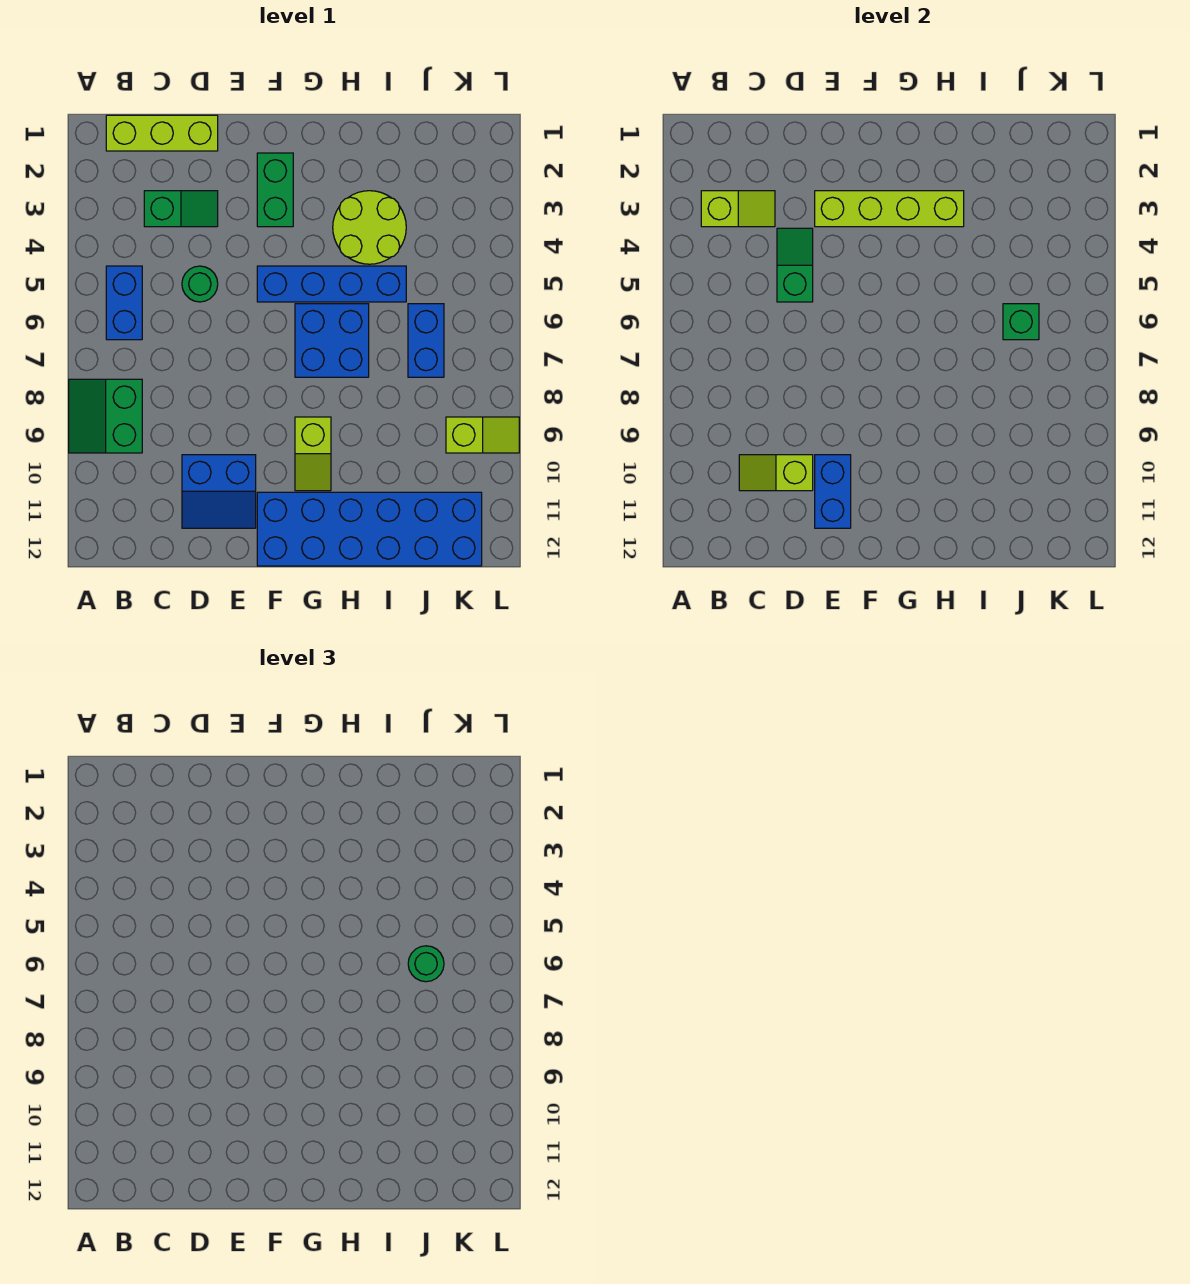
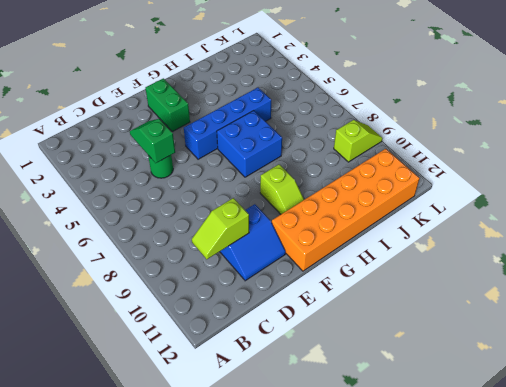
orange brick F11:K12 level 1 -> blue brick F11:K12 level 1
none -> green slope A8:B9 level 1 top B
none -> lime brick B1:D1 level 1
none -> blue brick B5:B6 level 1

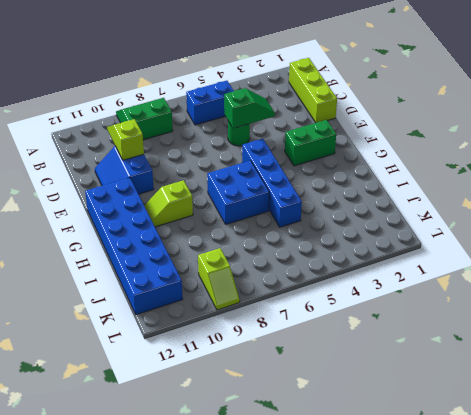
none -> green slope C3:D3 level 1 top C
none -> lime round brick H3:I4 level 1
none -> blue brick J6:J7 level 1

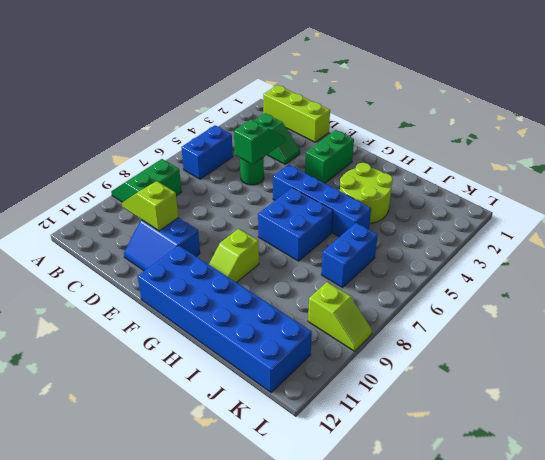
none -> lime slope B3:C3 level 2 top B
none -> lime brick E3:H3 level 2
none -> blue brick E10:E11 level 2

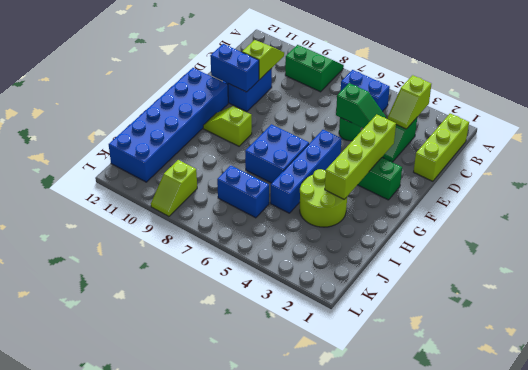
none -> green brick J6 level 2
none -> green round brick J6 level 3

